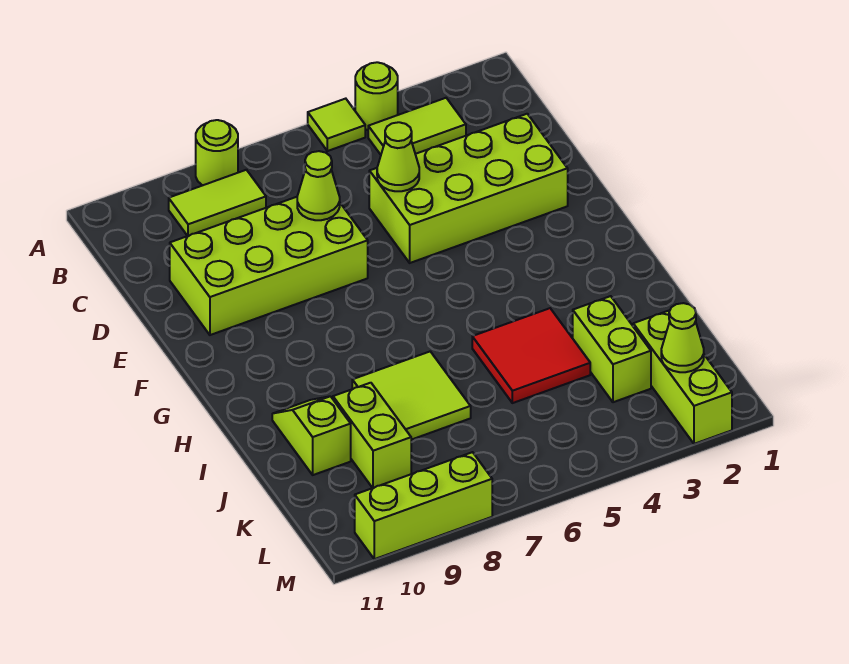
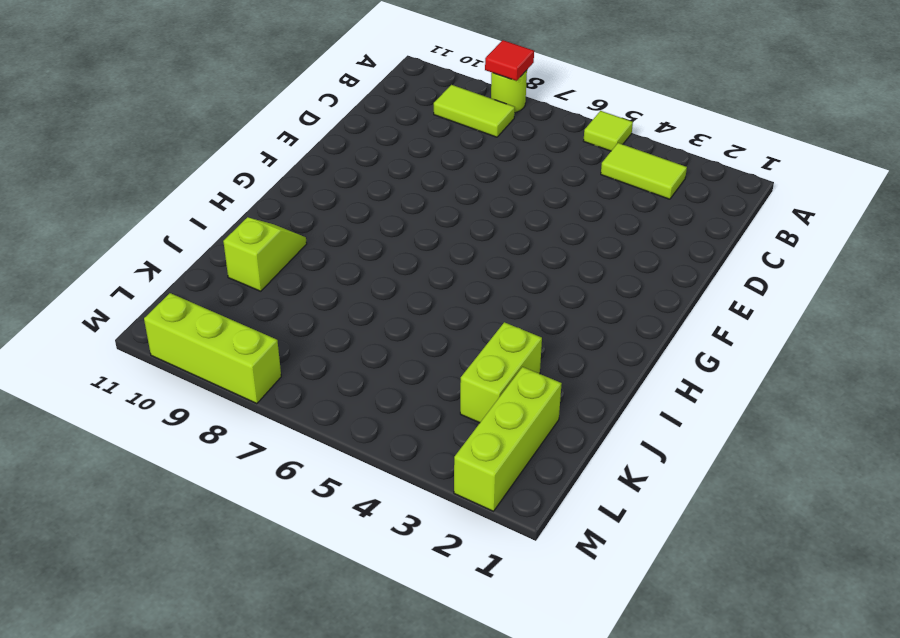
red tile A8 level 2 -> none
none -> lime round brick A4 level 1
none -> lime brick D2:E5 level 1
none -> lime brick D7:E10 level 1

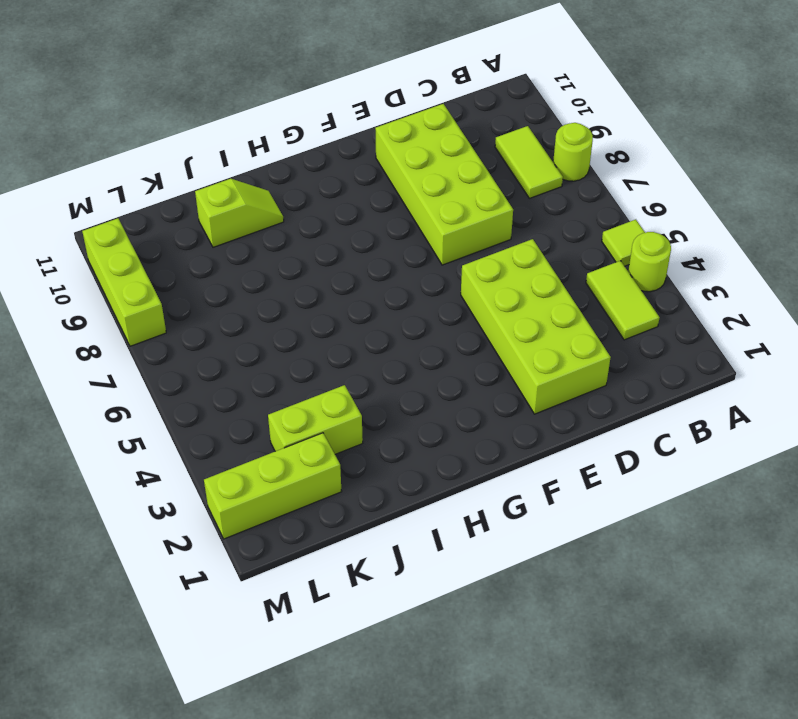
none -> red tile I4:J5 level 1
none -> lime tile I7:J8 level 1
none -> lime brick J9:K9 level 1

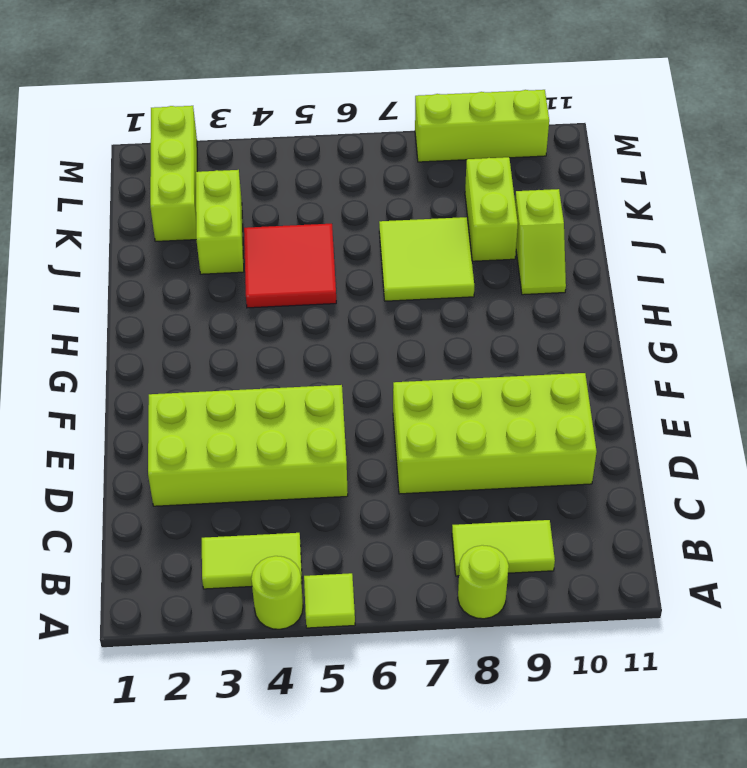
none -> lime cone D5 level 2
none -> lime cone D7 level 2
none -> lime cone L2 level 2

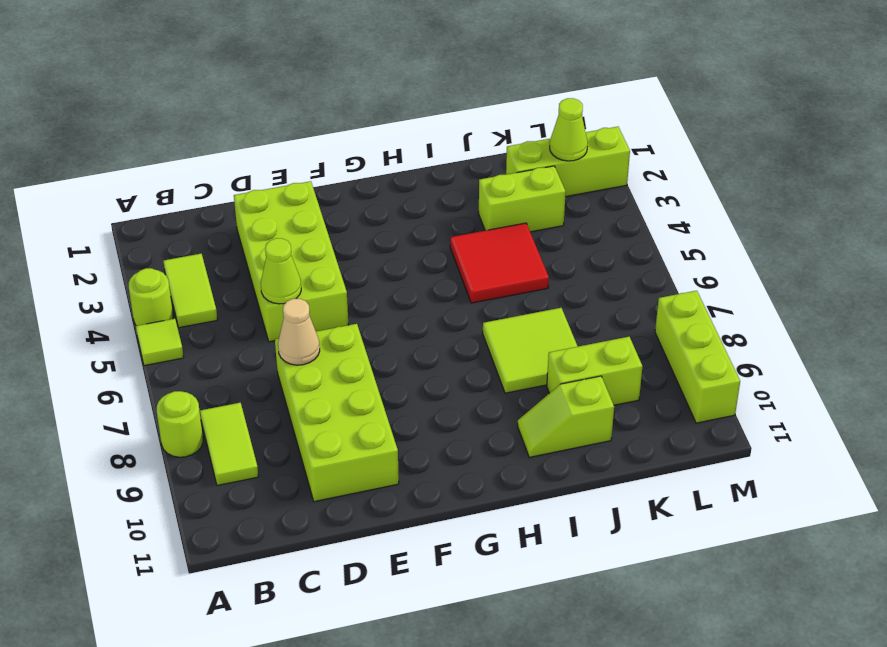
tan cone D7 level 2 -> lime cone D7 level 2

